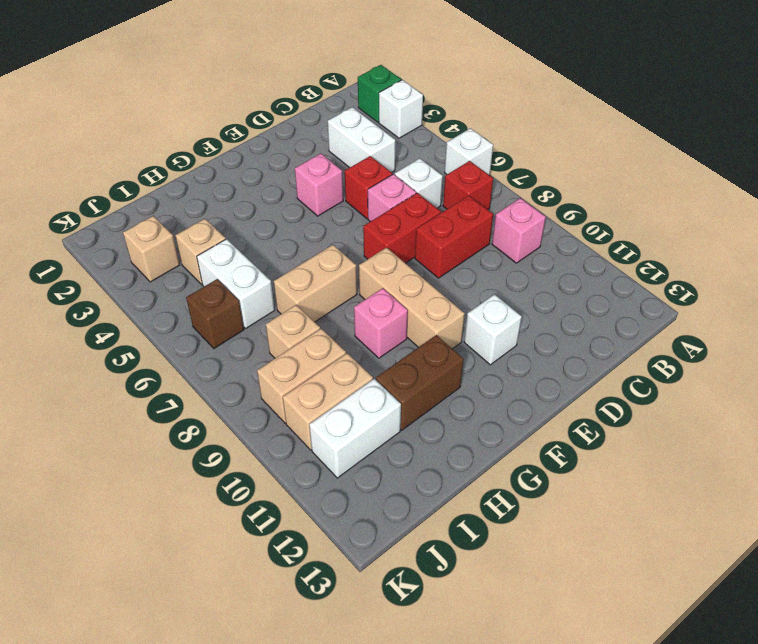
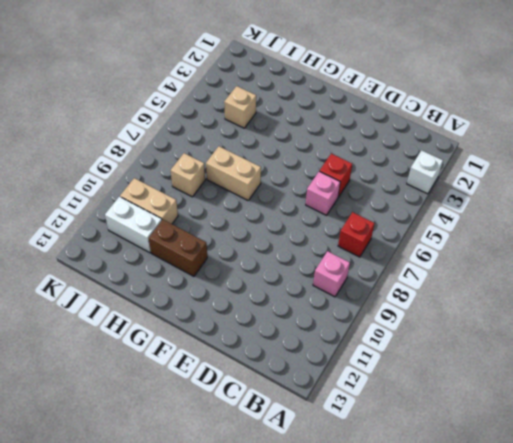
none -> green brick A2 level 1
none -> white brick A6 level 1
none -> white brick C3:C4 level 1

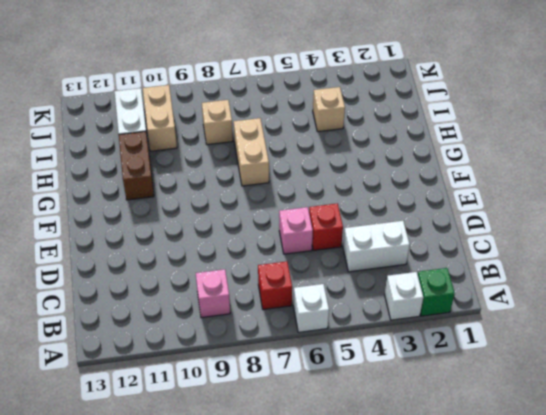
none -> white brick C6 level 1
none -> red brick C8:D8 level 1
none -> red brick D7:E7 level 1

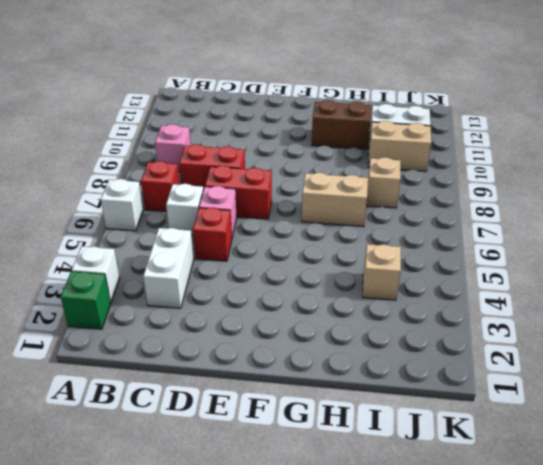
none -> pink brick E4 level 1
none -> white brick E11 level 1
none -> tan brick F8:F10 level 1

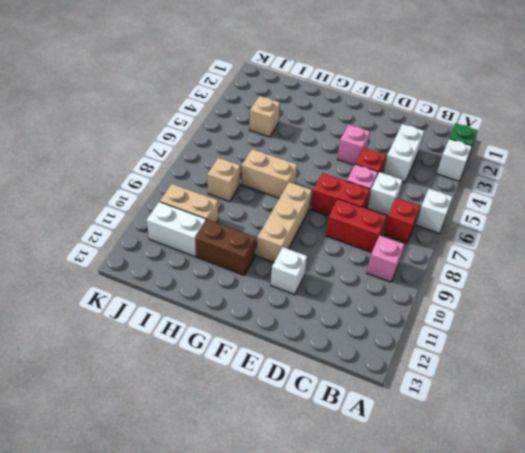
none -> pink brick G9 level 1
none -> white brick I5:I6 level 1
none -> tan brick I9:J9 level 1

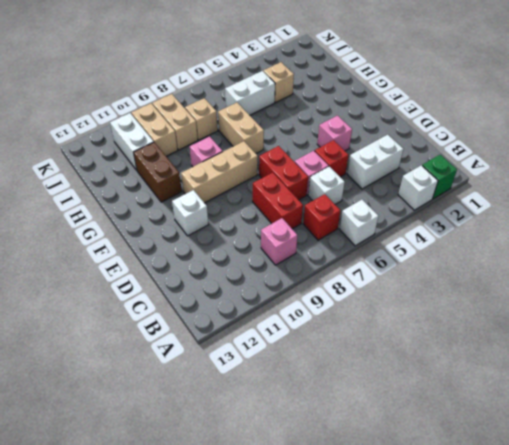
none -> tan brick J3 level 1
none -> brown brick J6 level 1

